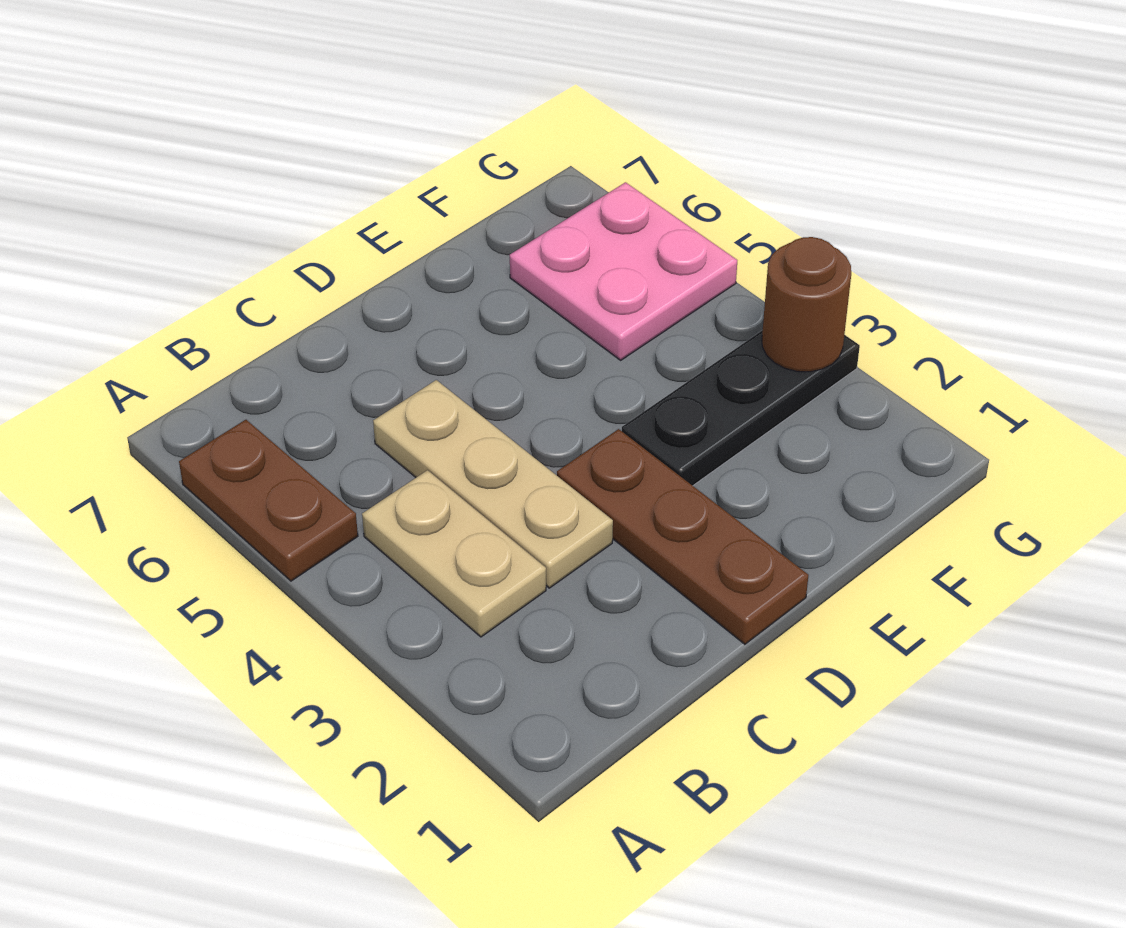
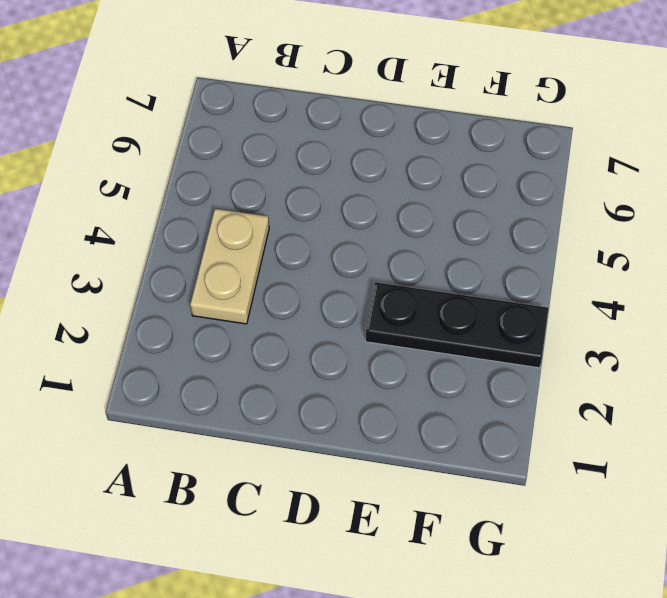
none -> brown plate A5:A6 level 1
none -> tan plate C3:C5 level 1

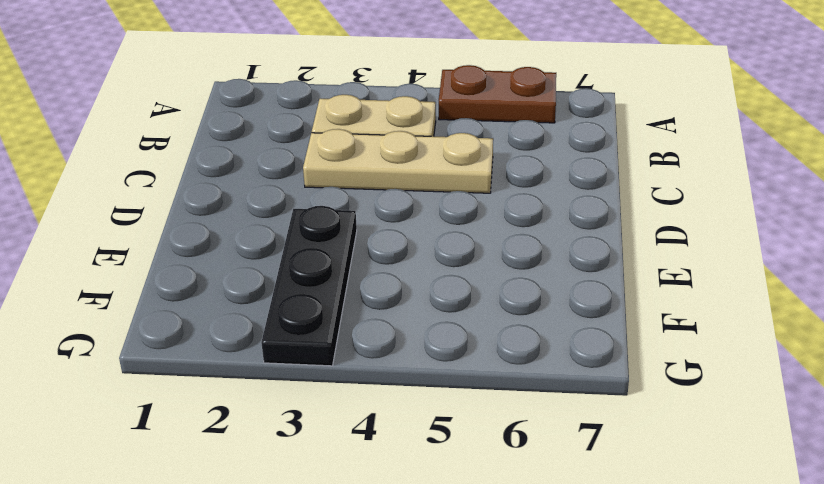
none -> brown plate D1:D3 level 1
none -> pink plate F5:G6 level 1

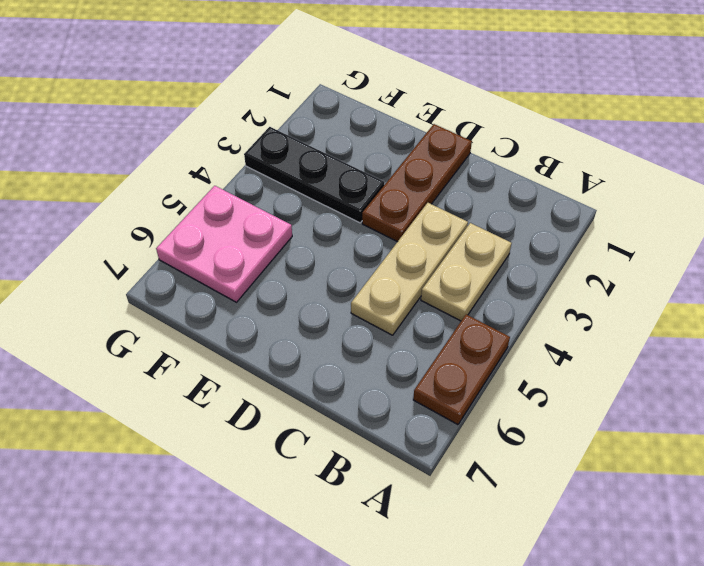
none -> brown round brick G3 level 2

